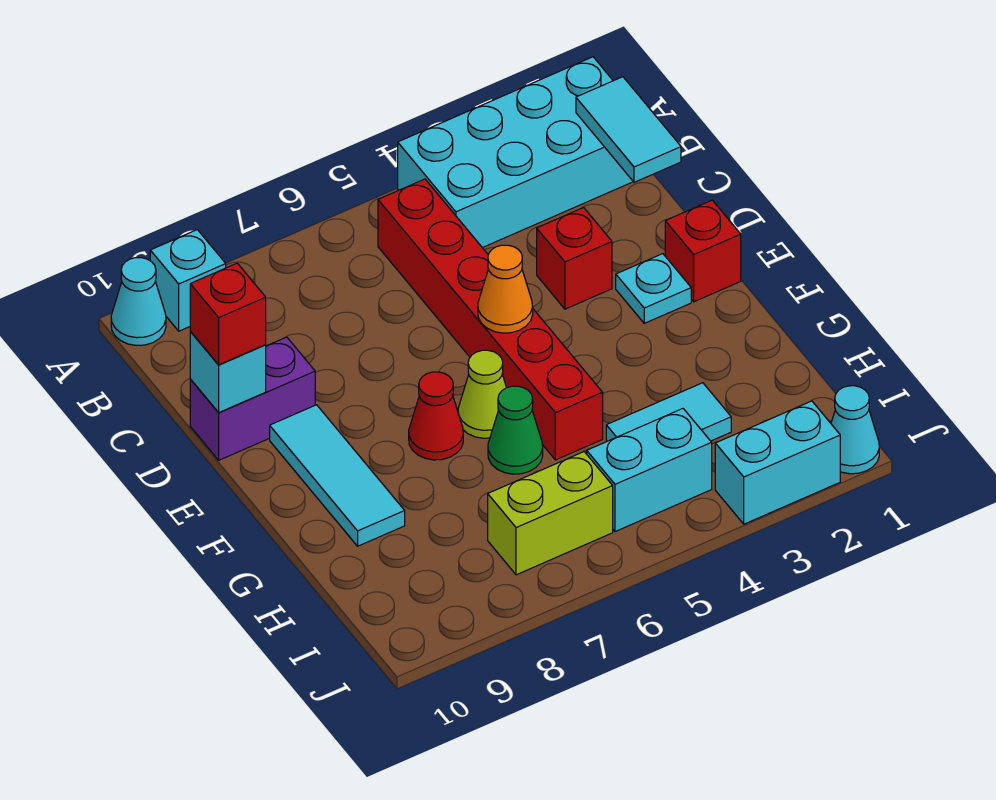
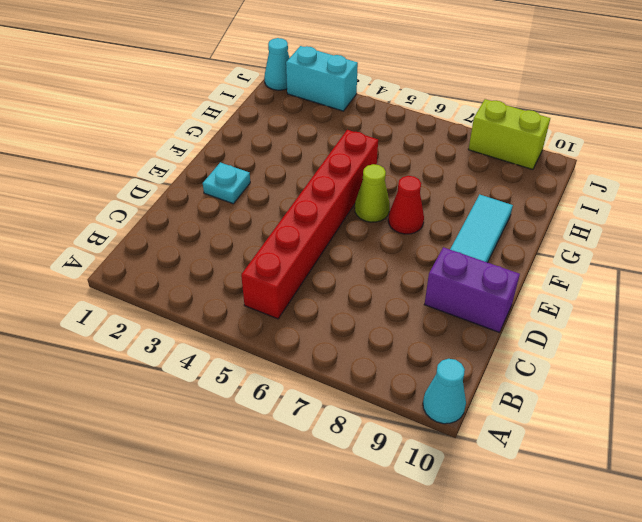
lime brick J8:J9 level 1 -> lime brick I6:I7 level 1
none -> cyan brick A1:B4 level 1
none -> cyan brick A9 level 1
none -> red brick D3 level 1

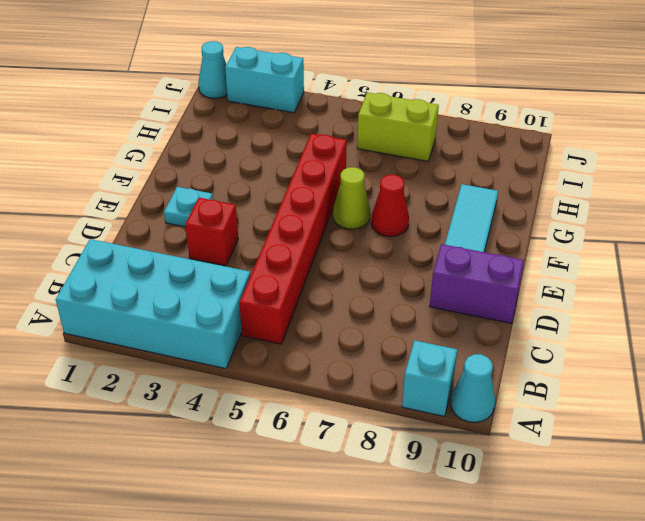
none -> red brick E1 level 1
none -> green cone G6 level 1
none -> cyan tile H3:H4 level 1

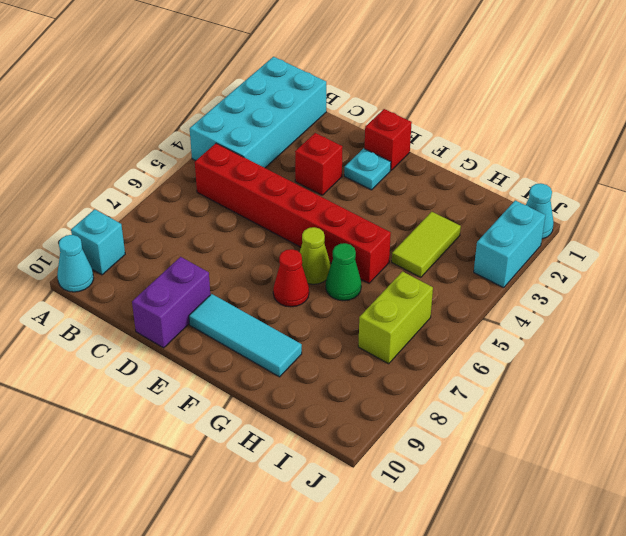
lime tile H3:H4 level 1 -> cyan tile H3:H4 level 1
none -> cyan brick I4:I5 level 1
none -> cyan tile B1:C1 level 2
none -> cyan brick D10 level 2

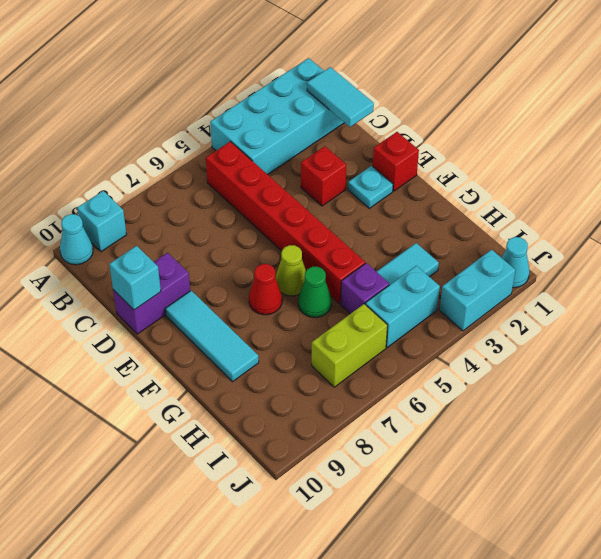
purple brick H5 level 1 -> none
none -> orange cone E5 level 2
none -> red brick D10 level 3

